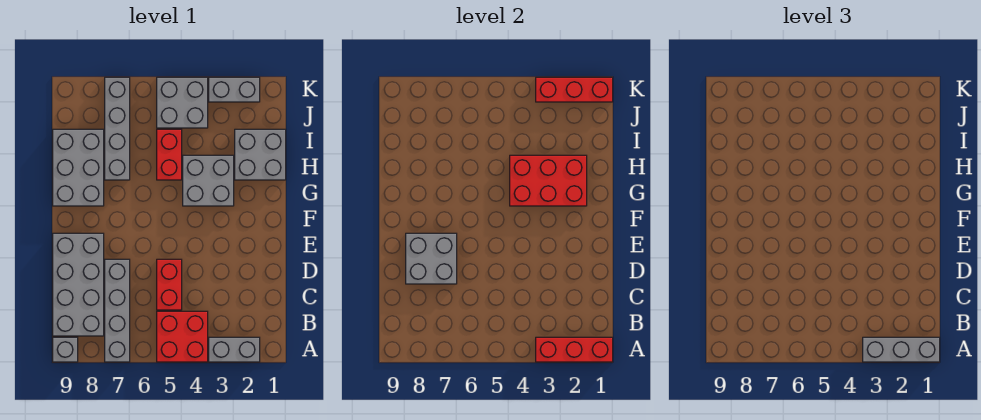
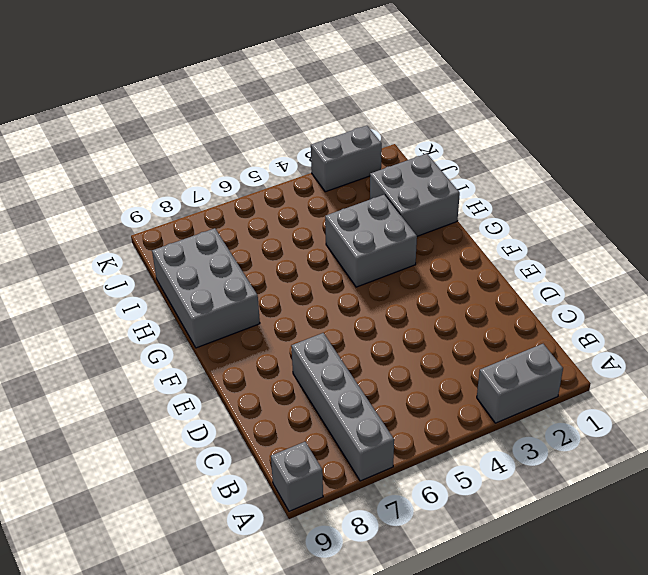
none -> red brick A4:B5 level 1
none -> grey brick B8:E9 level 1
none -> red brick C5:D5 level 1

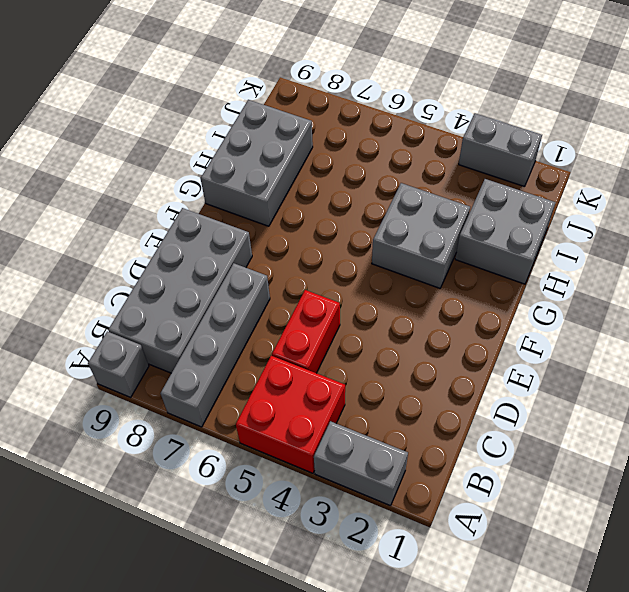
none -> red brick H5:I5 level 1
none -> grey brick H7:K7 level 1
none -> grey brick J4:K5 level 1

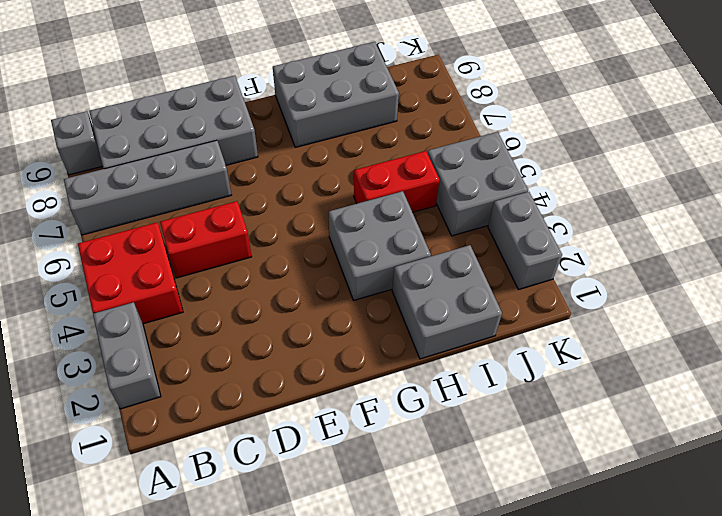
none -> grey brick H7:K7 level 1
none -> red brick A1:A3 level 2
none -> grey brick D7:E8 level 2

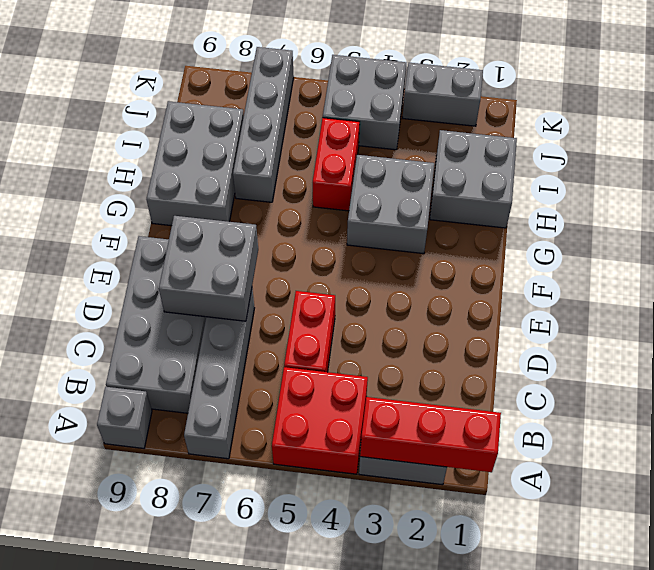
none -> red brick G2:H4 level 2
none -> red brick K1:K3 level 2
none -> grey brick A1:A3 level 3

